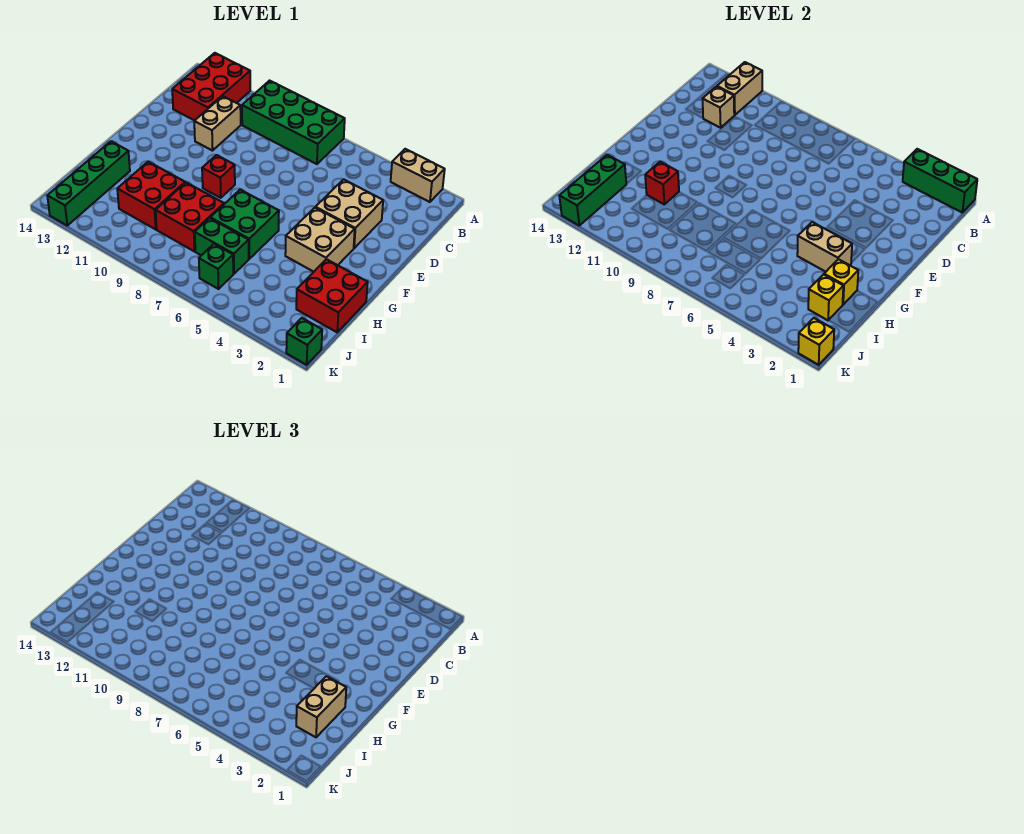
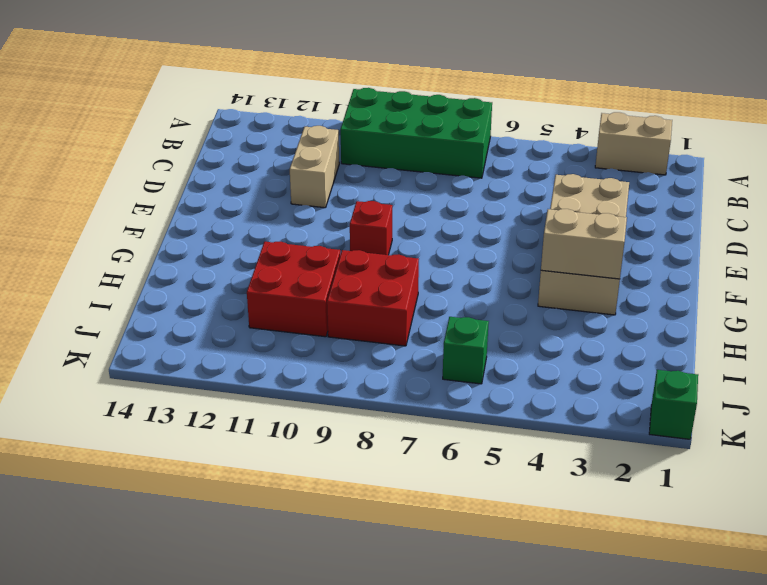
none -> red brick A12:C13 level 1
none -> green brick G6:H7 level 1
none -> red brick H1:I2 level 1

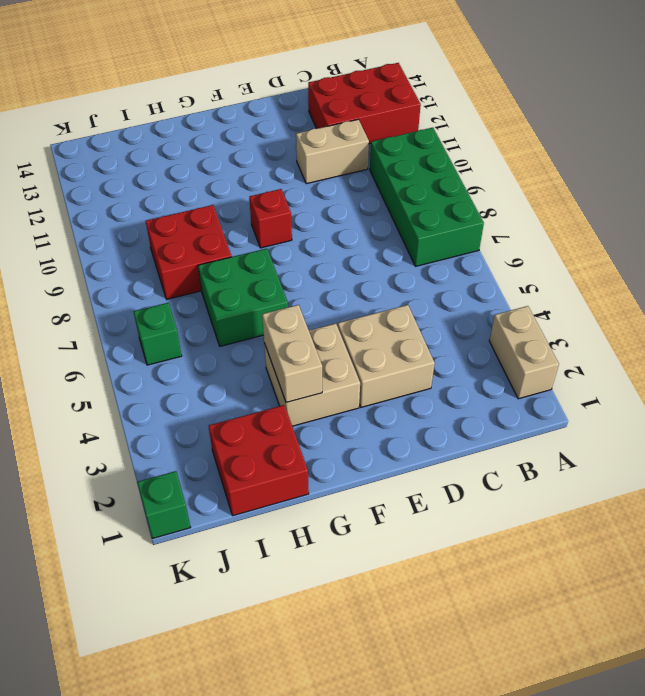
none -> red brick H10:I11 level 1
none -> green brick H13:K13 level 1
none -> green brick I6:I7 level 1

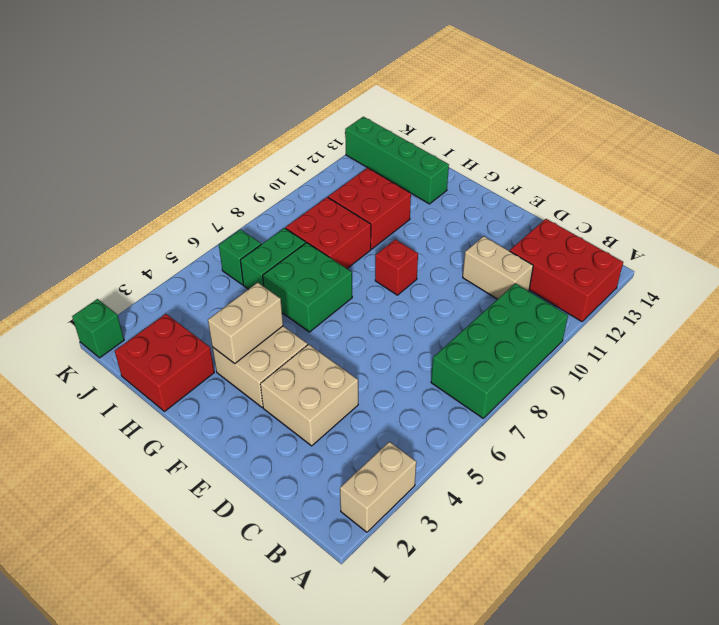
none -> green brick A1:A3 level 2
none -> tan brick A12:B12 level 2
none -> tan brick C12 level 2

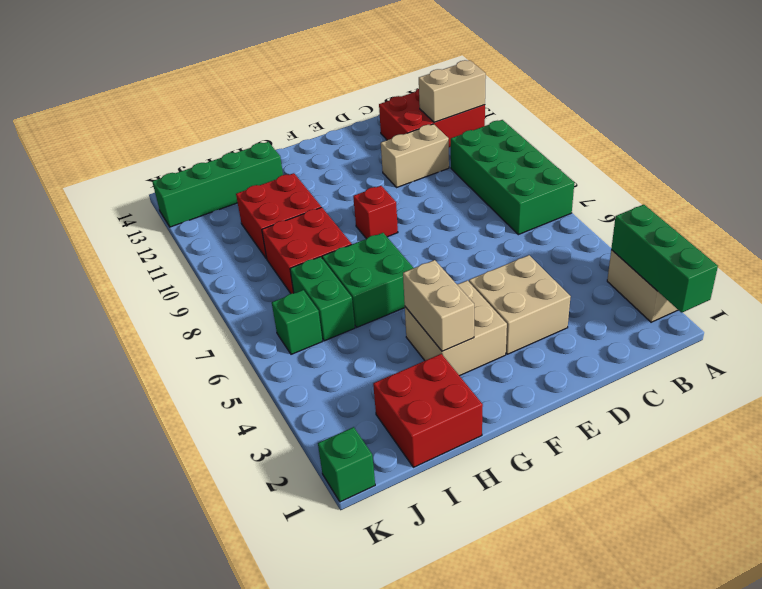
none -> tan brick C12 level 2
none -> yellow brick H2 level 2
none -> red brick H11 level 2

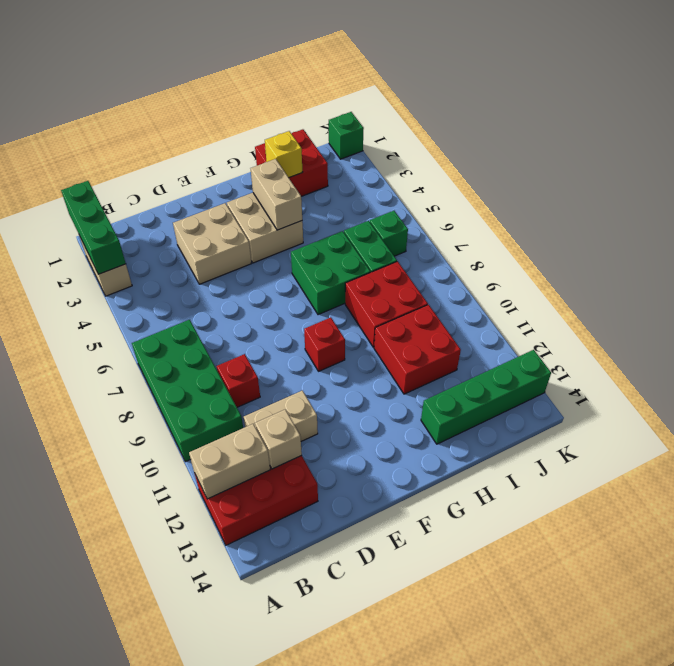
red brick C9 level 1 -> red brick H11 level 2
none -> yellow brick I2 level 2
none -> green brick I13:K13 level 2
none -> yellow brick K1 level 2

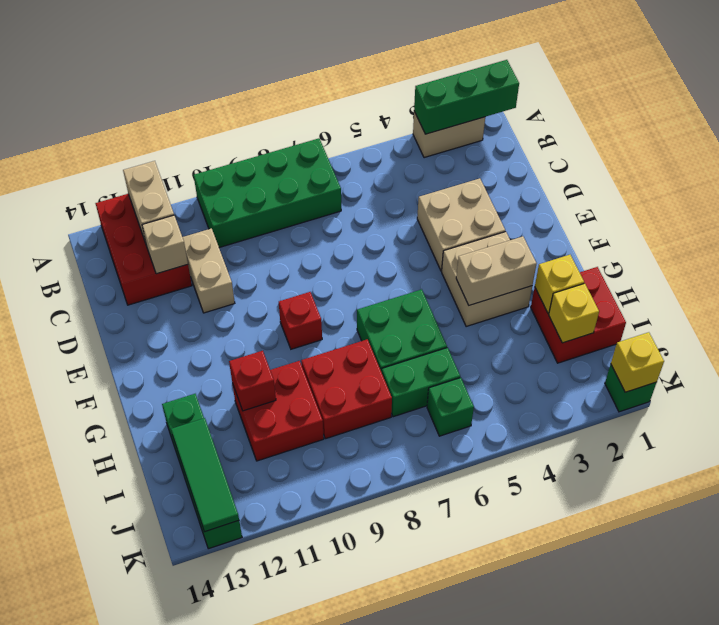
green tile I13:K13 level 2 -> green brick I13:K13 level 2
none -> tan brick H2:I2 level 3

